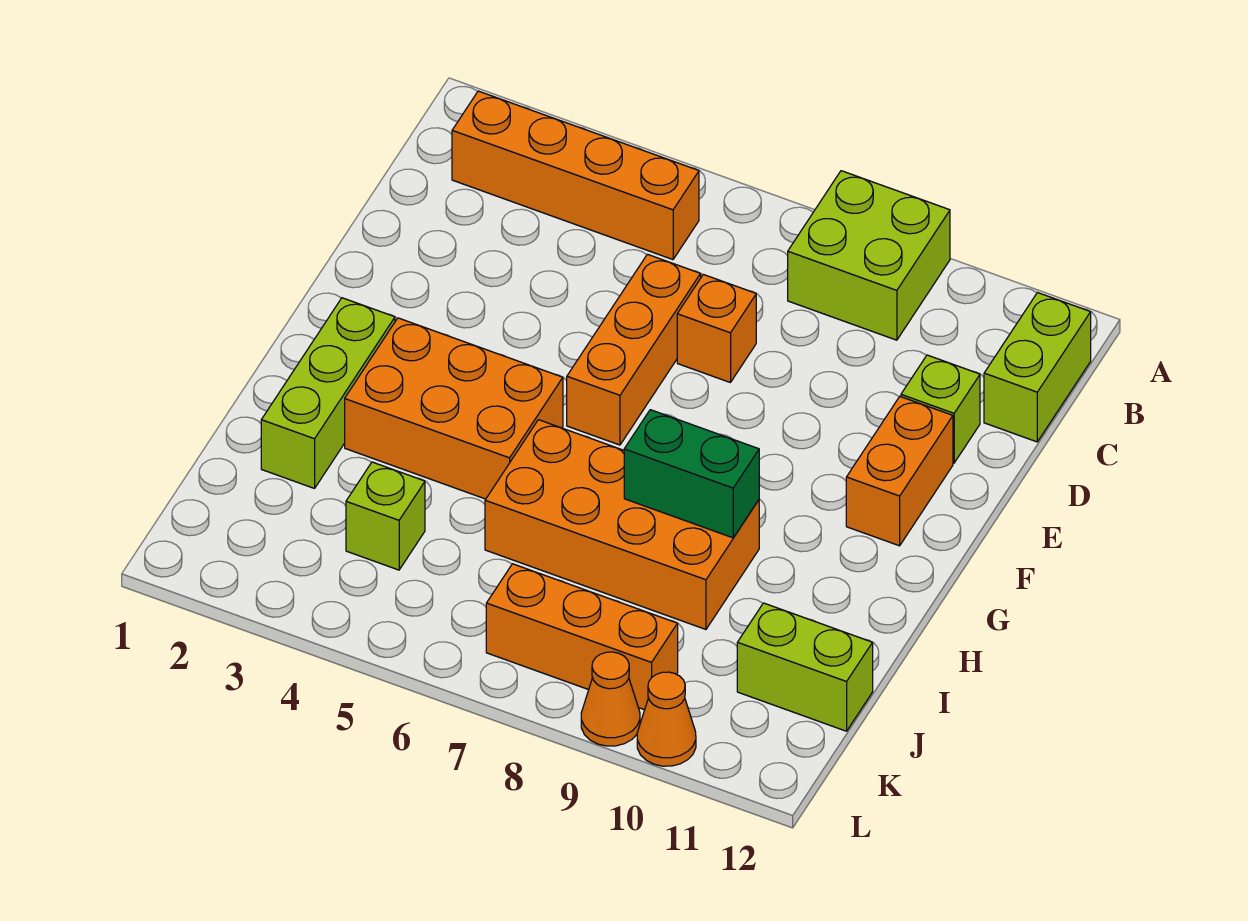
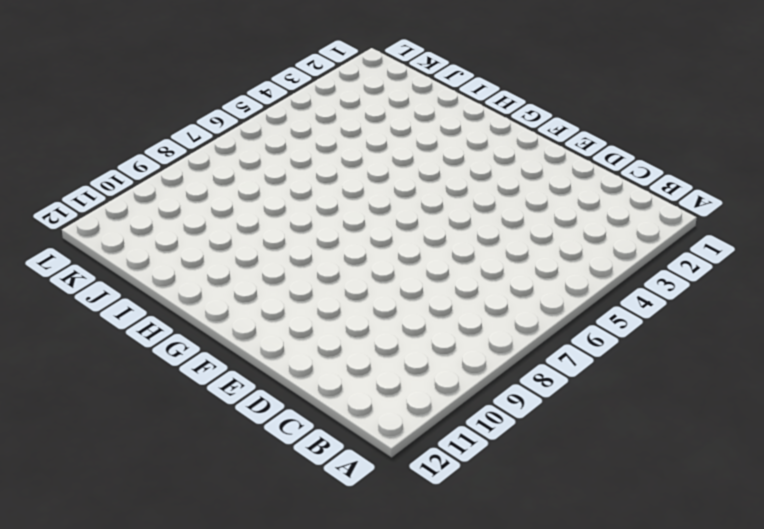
none -> lime brick A8:B9 level 1
none -> orange brick B2:B5 level 1
none -> lime brick B12:C12 level 1

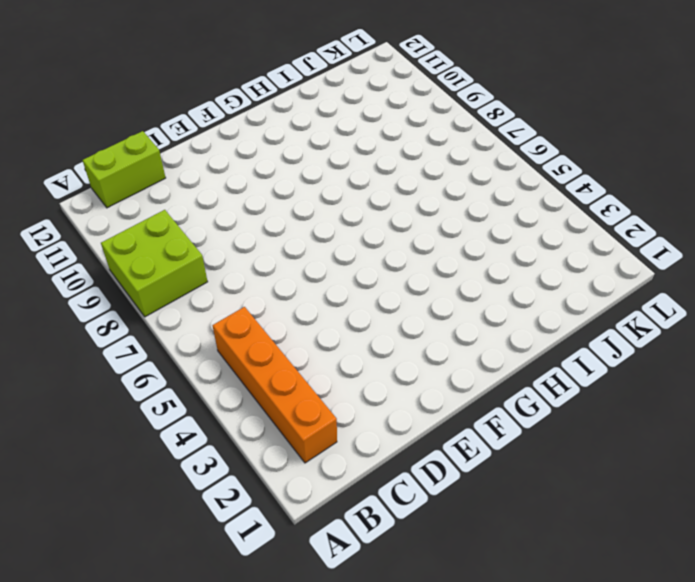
none -> orange brick D6:F6 level 1
none -> orange brick D7 level 1
none -> lime brick D11 level 1

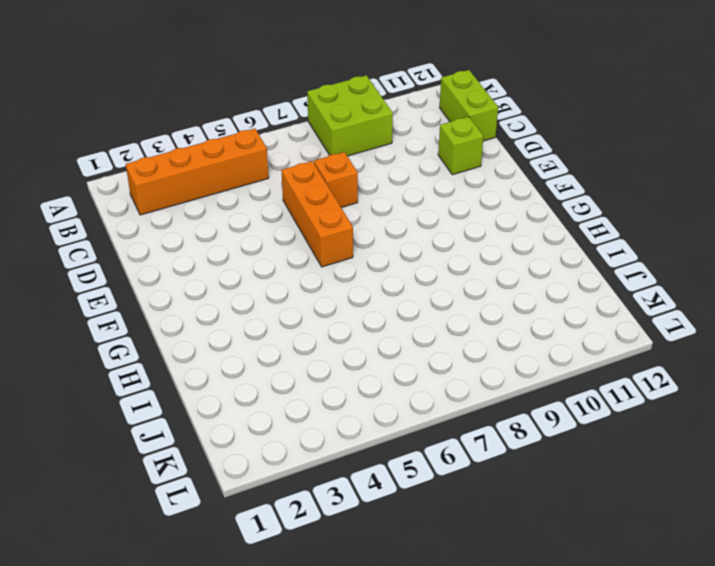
none -> orange brick E11:F11 level 1
none -> lime brick G2:I2 level 1
none -> orange brick G3:H5 level 1

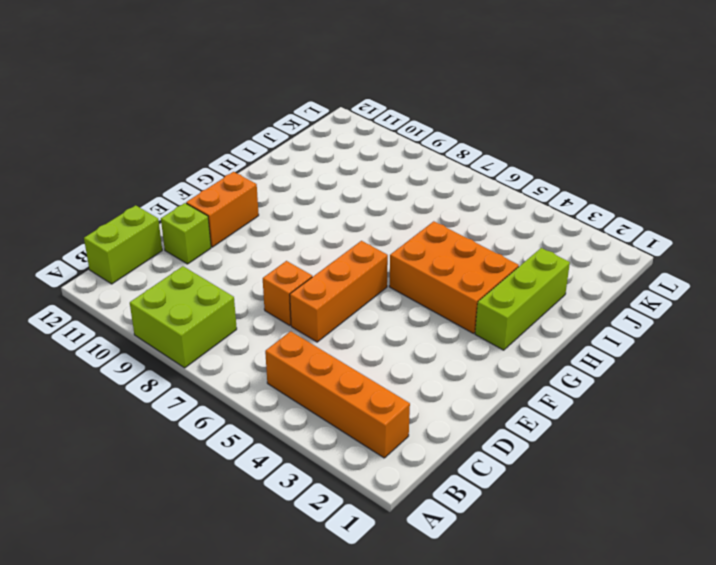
none -> orange brick H6:I9 level 1
none -> lime brick J4 level 1
none -> lime brick J11:J12 level 1

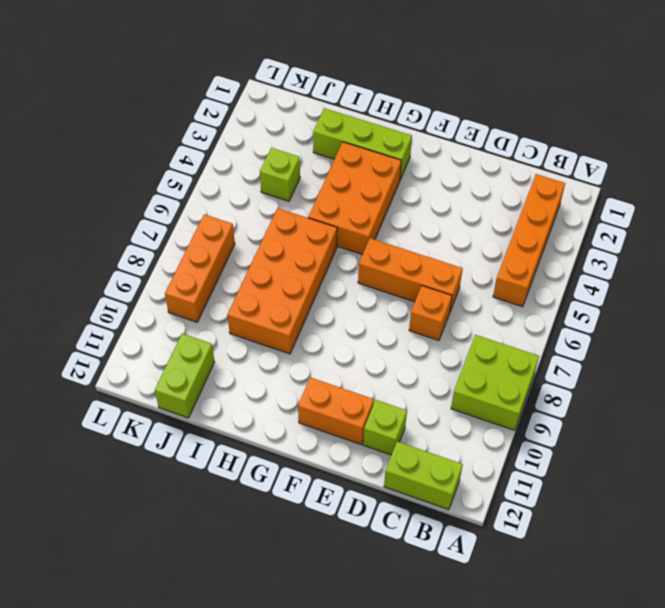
none -> orange cone L9 level 1
none -> orange cone L10 level 1
none -> green brick H8:H9 level 2

